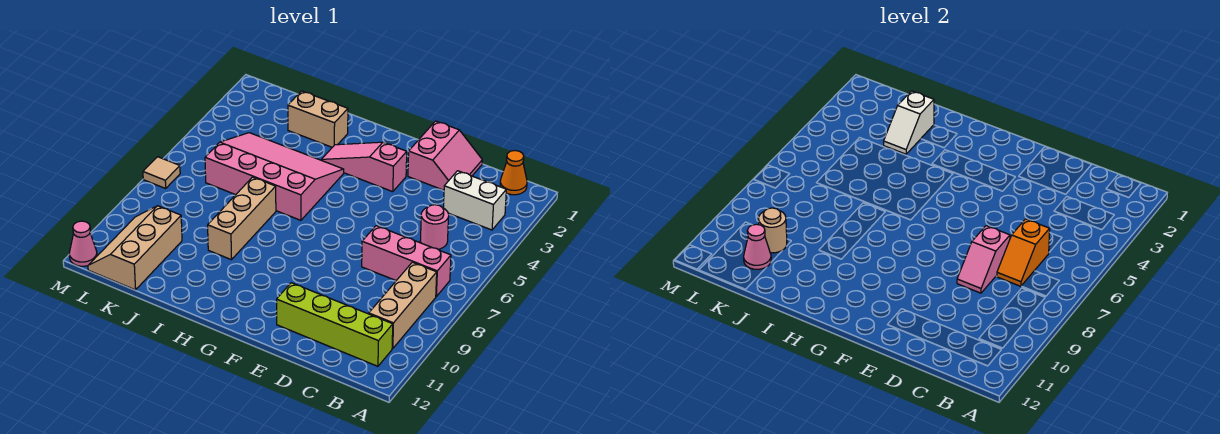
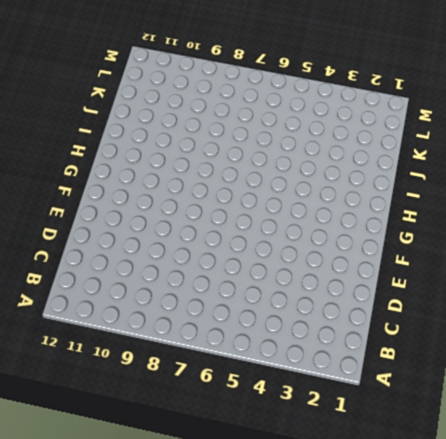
none -> orange cone B1 level 1
none -> white brick B3:C3 level 1
none -> pink brick B7:D7 level 1

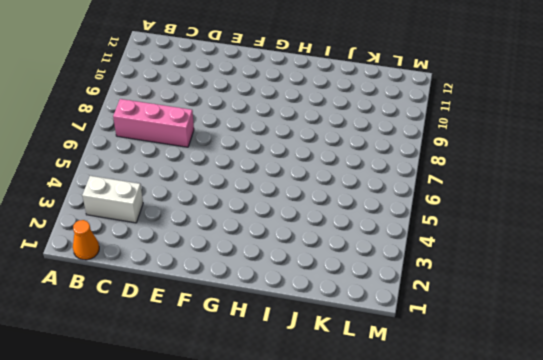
none -> tan brick B8:B10 level 1
none -> lime brick B11:E11 level 1
none -> pink round brick C5 level 1

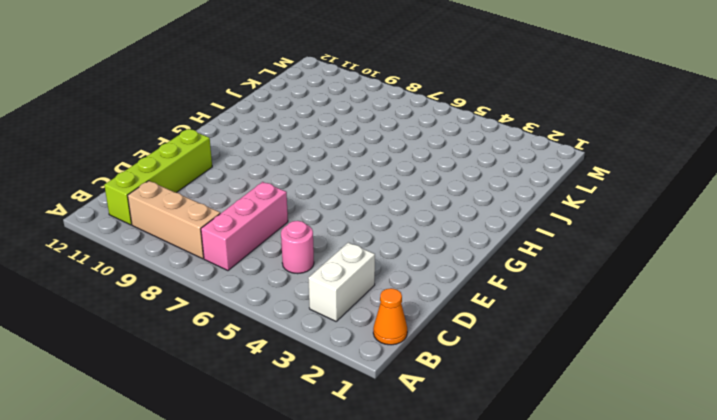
none -> pink slope D1:E2 level 1 top E
none -> pink slope F3:H3 level 1 top F
none -> pink slope H4:K6 level 1 top 6

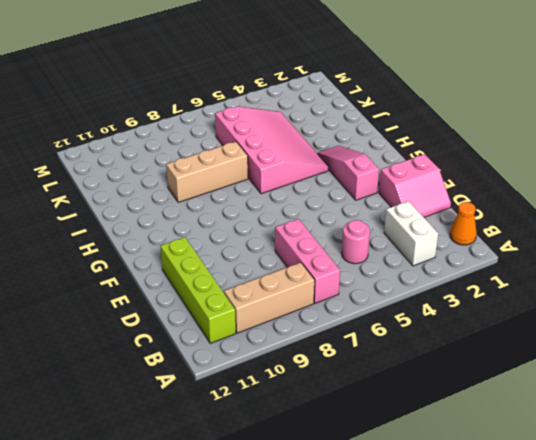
none -> tan brick I2:J2 level 1
none -> tan slope K10:L12 level 1 top K
none -> tan tile M7 level 1

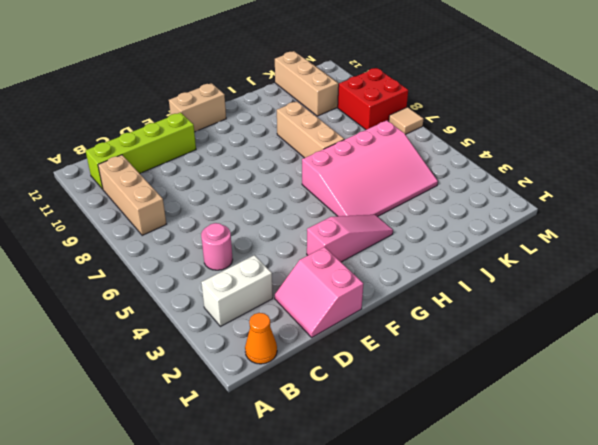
tan brick F12:G12 level 1 -> tan brick I2:J2 level 1
red brick L8:M9 level 1 -> none
none -> pink brick B7:D7 level 1
none -> pink cone M12 level 1
none -> orange slope C6:C7 level 2 top 6

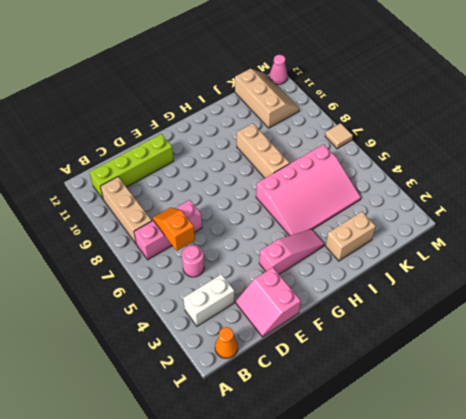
none -> pink slope D7:D8 level 2 top 7
none -> white slope J2:J3 level 2 top 2
none -> tan round brick K10 level 2

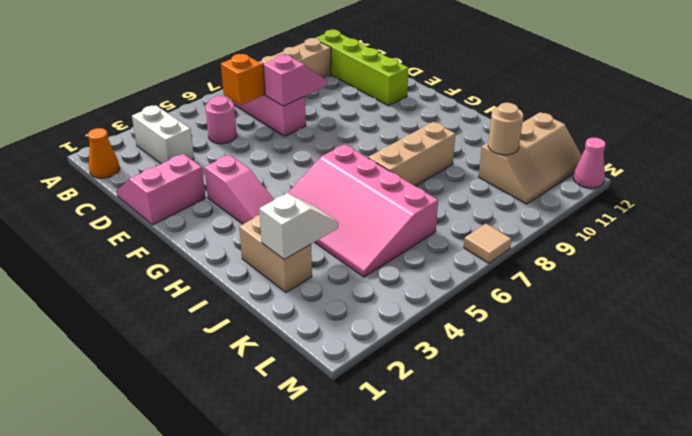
none -> pink cone K11 level 2

